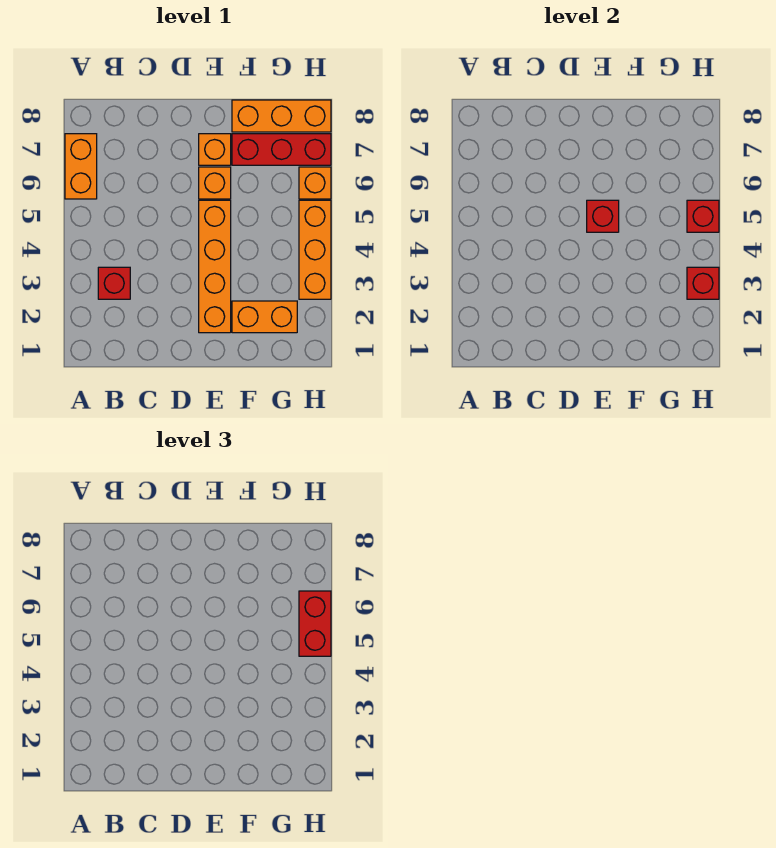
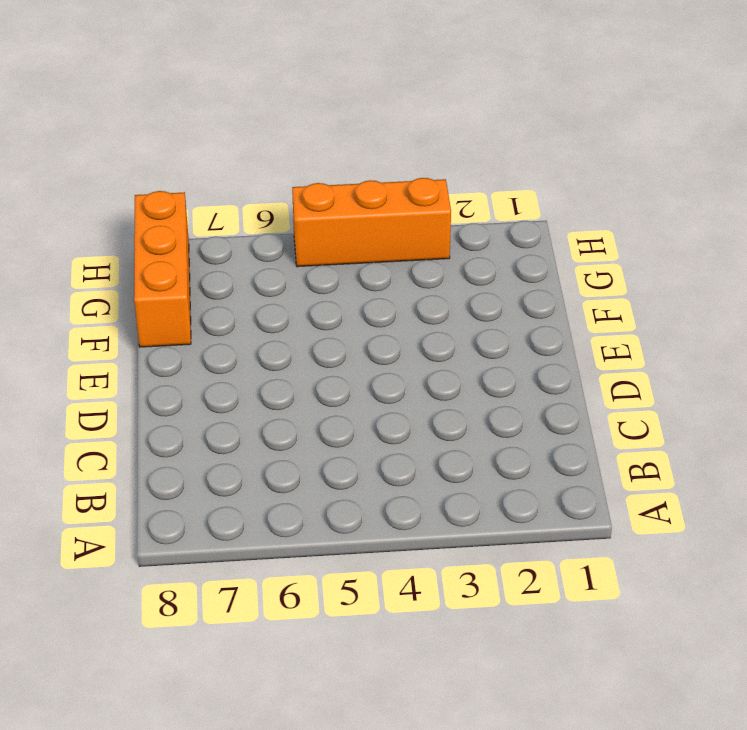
none -> orange brick A6:A7 level 1
none -> red brick B3 level 1
none -> orange brick E2:E5 level 1

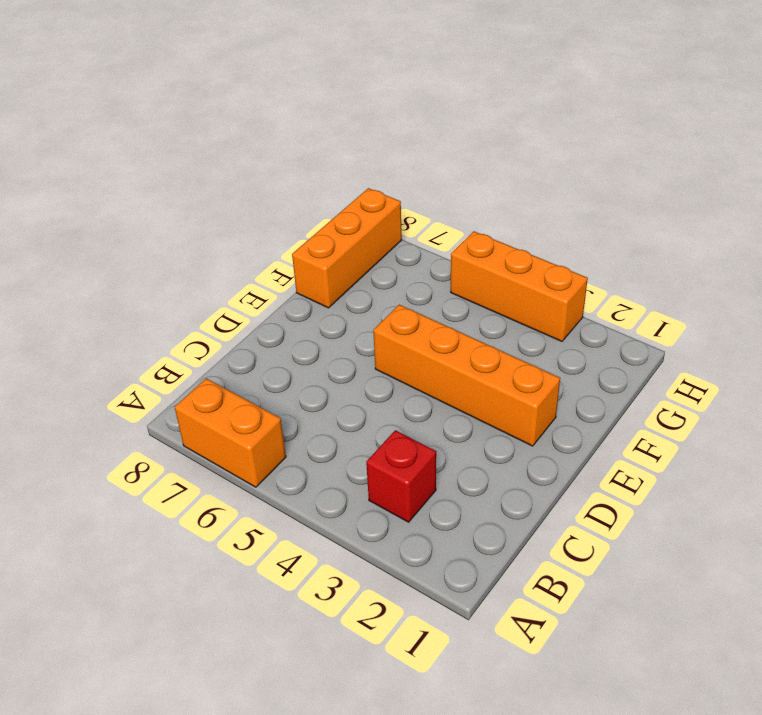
none -> orange brick E6 level 1
none -> orange brick E7 level 1
none -> orange brick F2:G2 level 1

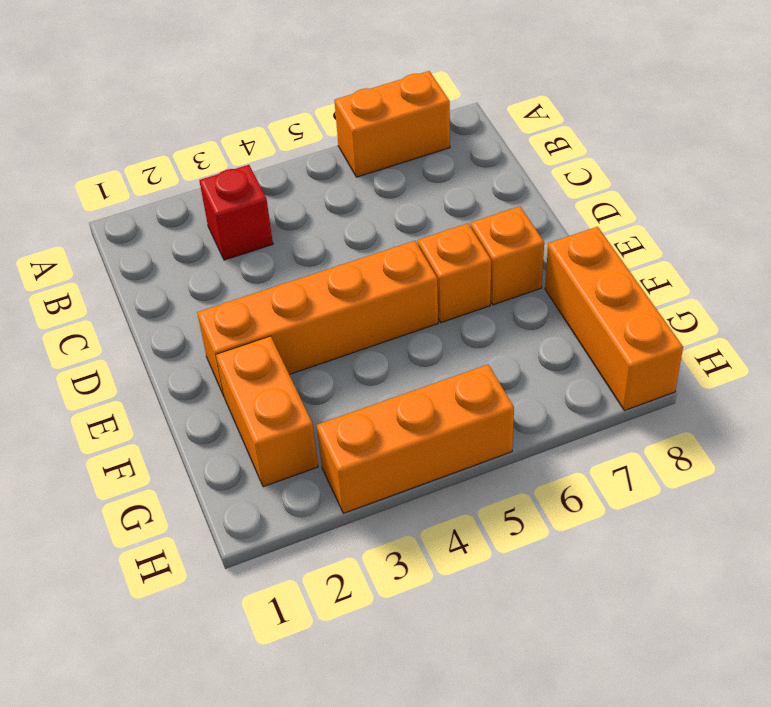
none -> red brick F7:H7 level 1
none -> orange brick H6 level 1
none -> red brick E5 level 2

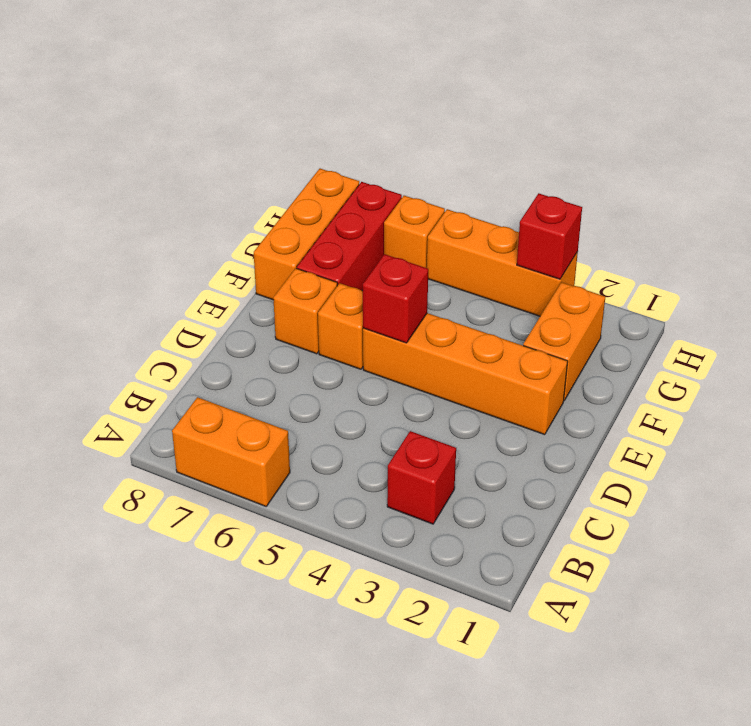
none -> red brick H5 level 2
none -> red brick H5:H6 level 3

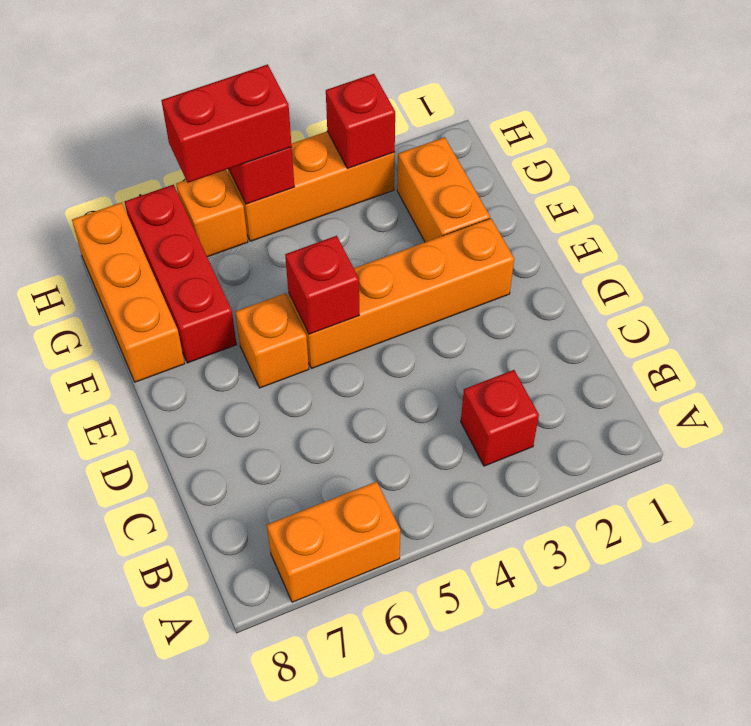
none -> orange brick E7 level 1

